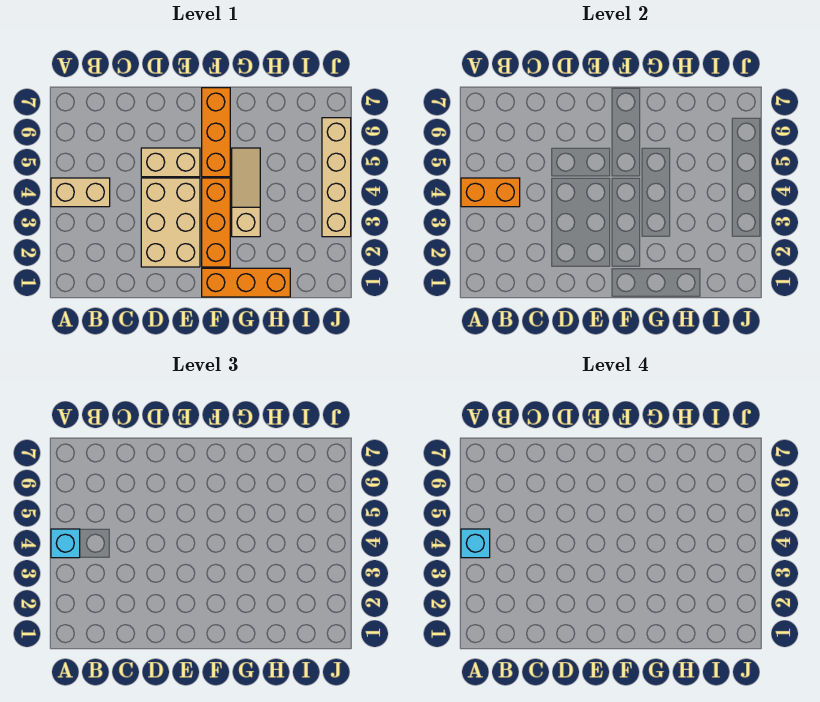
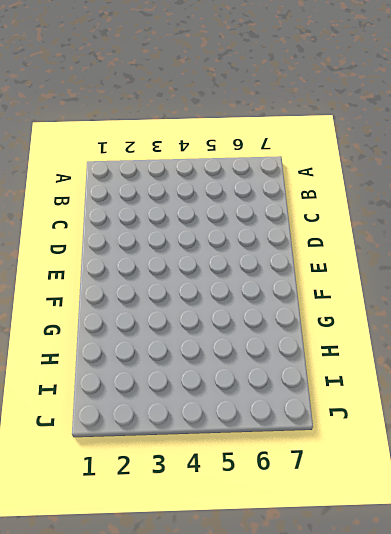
none -> tan brick A4:B4 level 1
none -> tan brick D2:E4 level 1

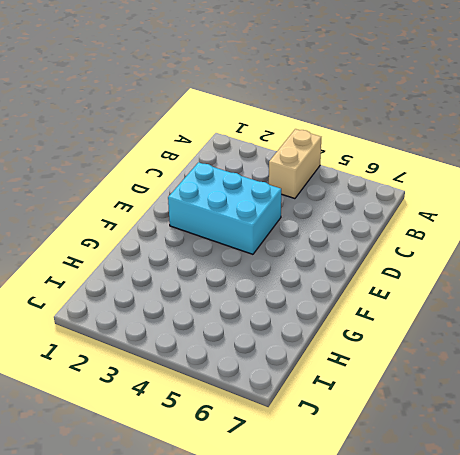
cyan brick D2:E4 level 1 -> tan brick D2:E4 level 1
none -> tan brick D5:E5 level 1
none -> orange brick F1:H1 level 1

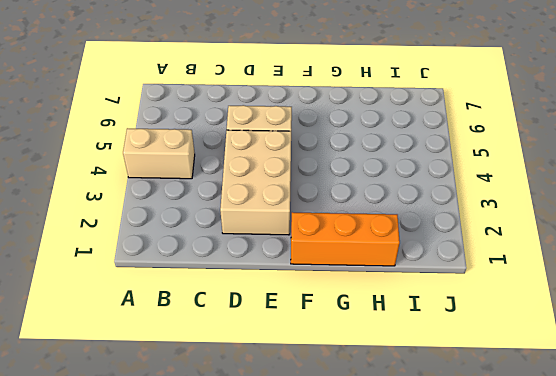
none -> orange brick F2:F4 level 1
none -> orange brick F5:F7 level 1

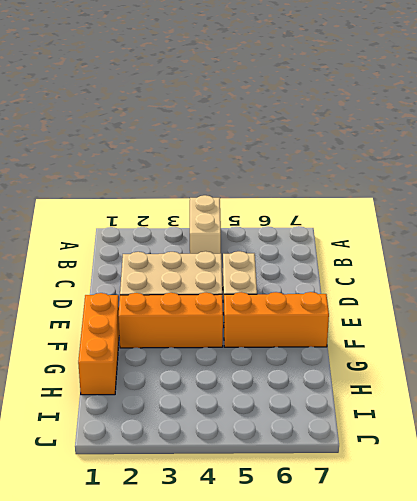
none -> tan slope G3:G5 level 1 top 3
none -> tan brick J3:J6 level 1

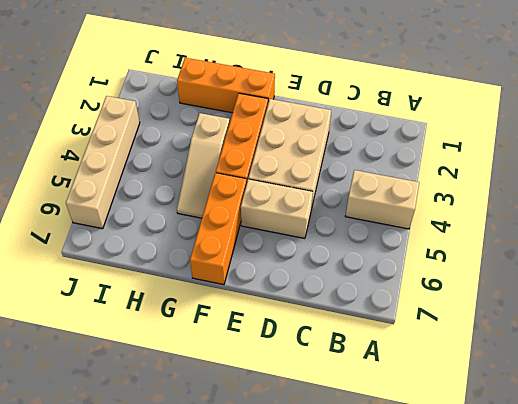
none -> orange brick A4:B4 level 2
none -> cyan brick A4 level 3

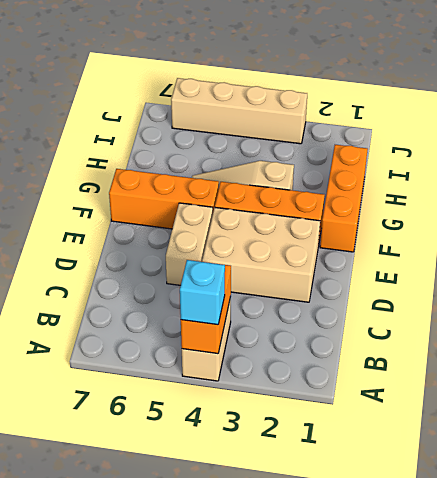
none -> cyan brick A4 level 4

